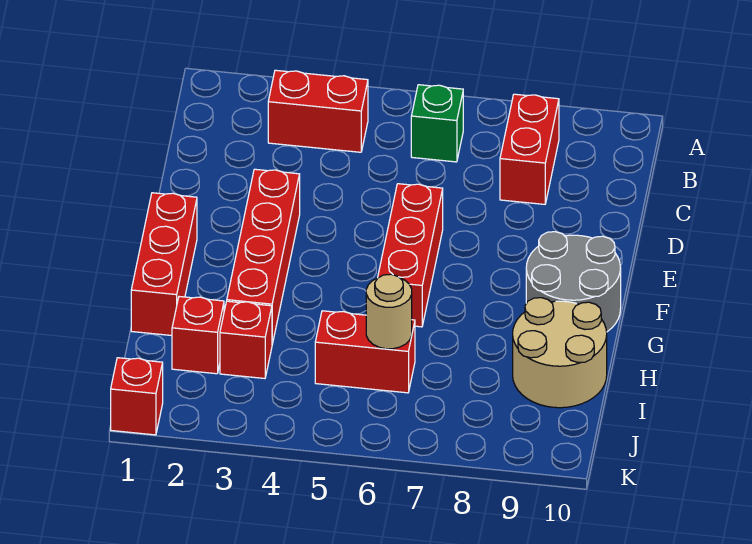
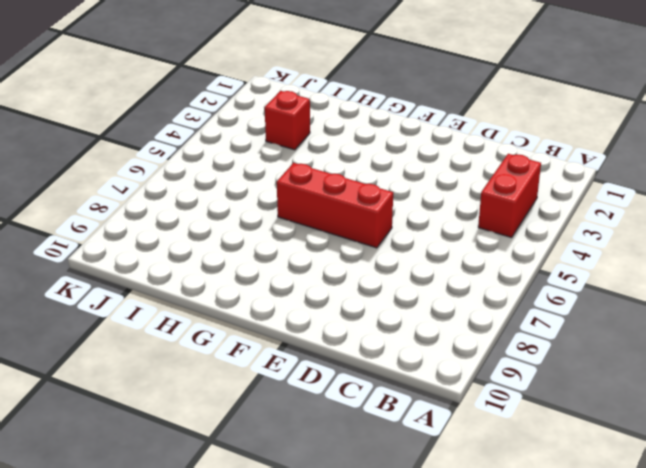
none -> green brick B6 level 1
none -> red brick B8:C8 level 1
none -> red brick E3:H3 level 1

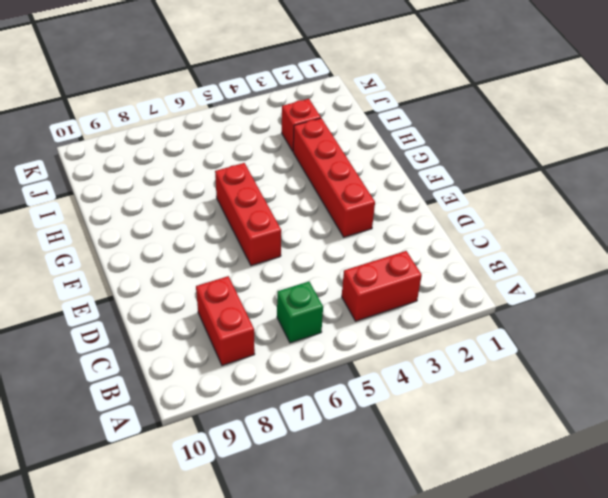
none -> red brick F1:H1 level 1
none -> grey round brick F9:G10 level 1
none -> tan round brick H9:I10 level 1

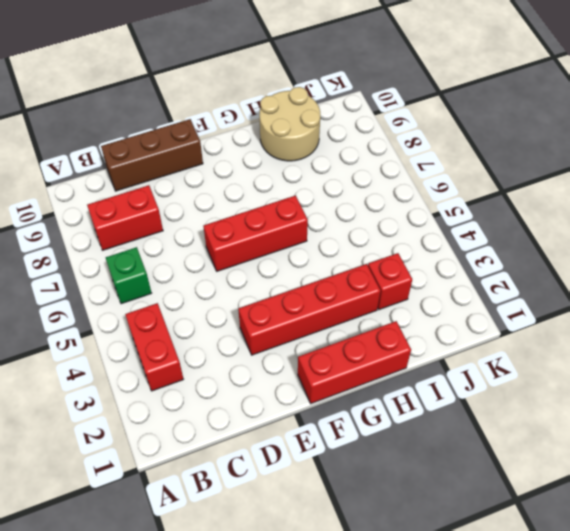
brown brick C10:E10 level 1 -> none
none -> grey round brick F9:G10 level 1
none -> red brick I2 level 1
none -> red brick I5:I6 level 1

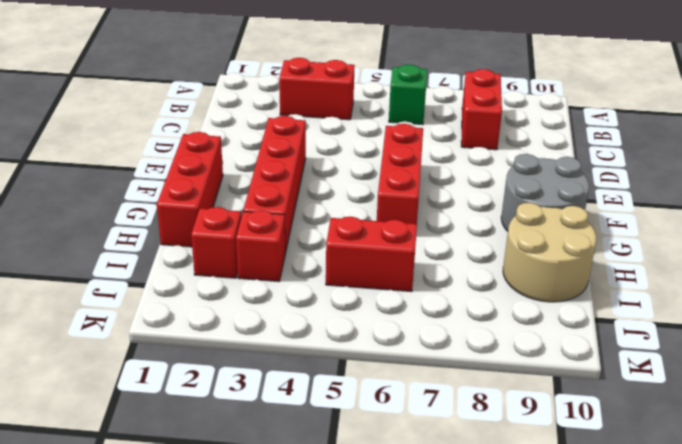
none -> red brick K1 level 1
none -> tan round brick I6 level 2

